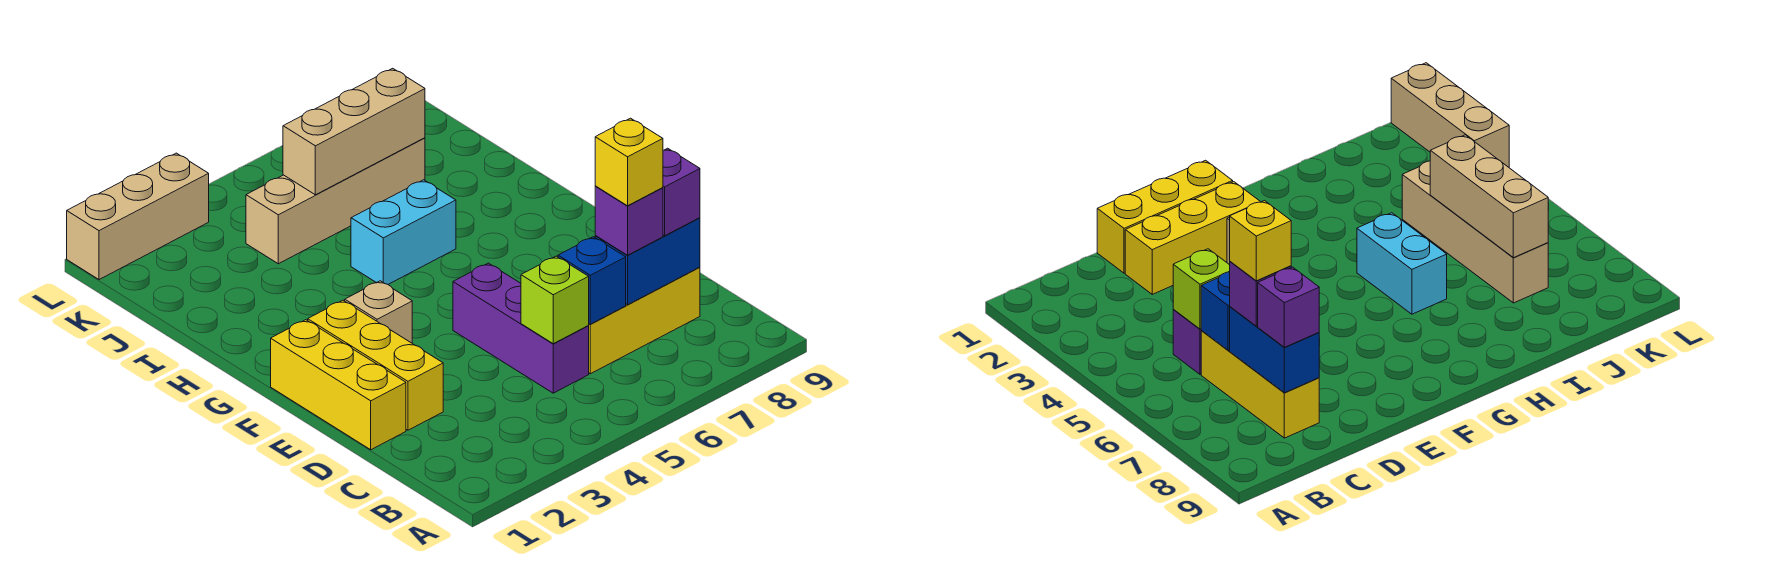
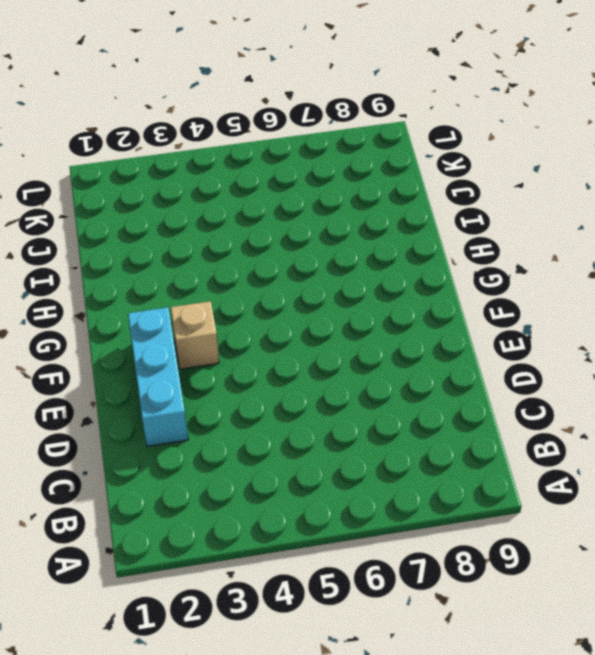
cyan brick D2:F2 level 1 -> yellow brick D2:F2 level 1
none -> purple brick C5:E5 level 1
none -> yellow brick C6:C8 level 1
none -> yellow brick D1:F1 level 1

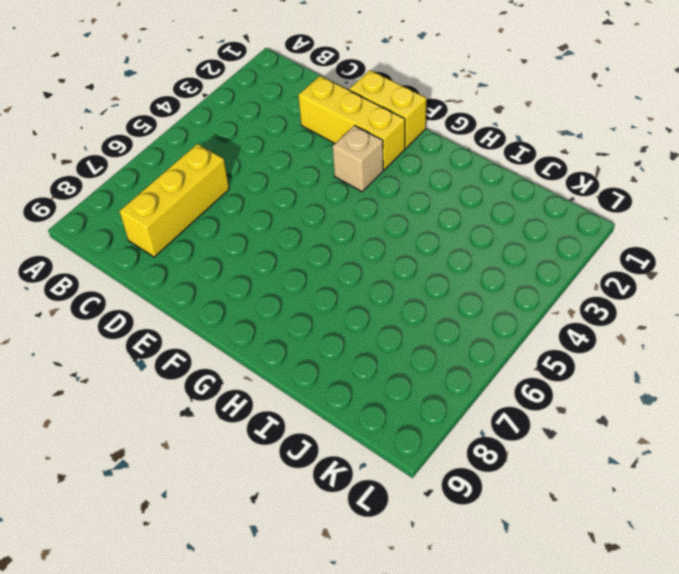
yellow brick E1:F1 level 1 -> yellow brick D1:F1 level 1
none -> purple brick C5:E5 level 1
none -> cyan brick H5:H6 level 1
none -> tan brick J4:J7 level 1

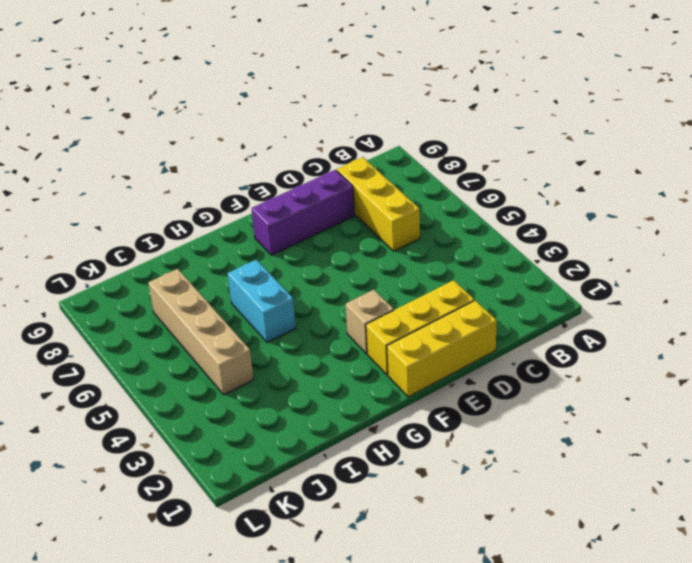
purple brick D8:F8 level 1 -> purple brick C5:E5 level 1
none -> tan brick L1:L3 level 1
none -> lime brick C5 level 2
none -> blue brick C6 level 2

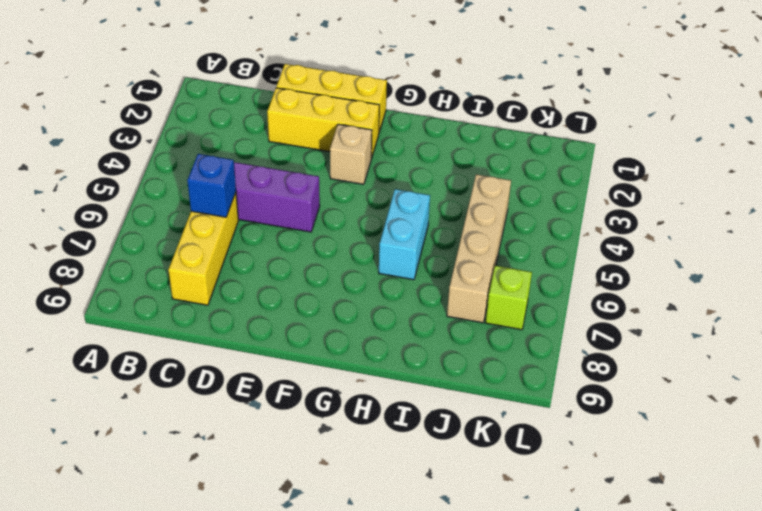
lime brick K7 level 1 -> lime brick C5 level 2
none -> tan brick L1:L3 level 1
none -> blue brick C7:C8 level 2
none -> tan brick J5:J7 level 2

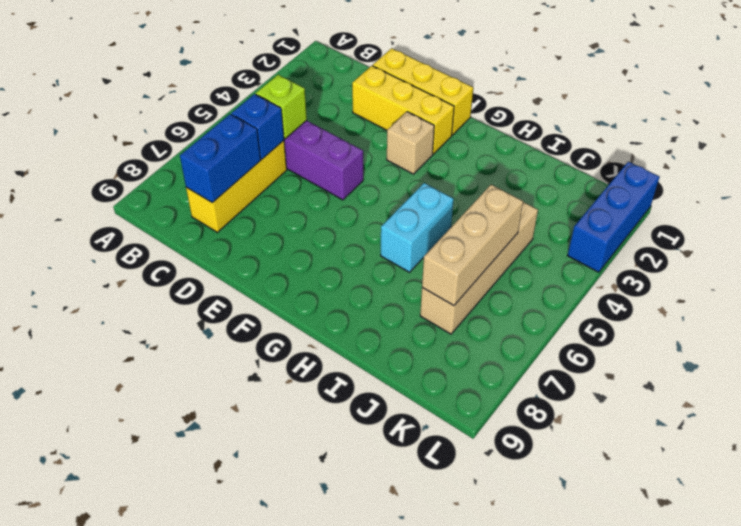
blue brick L1:L3 level 1 -> tan brick L1:L3 level 1
none -> purple brick C7 level 3
none -> purple brick C8 level 3
none -> yellow brick C7 level 4

